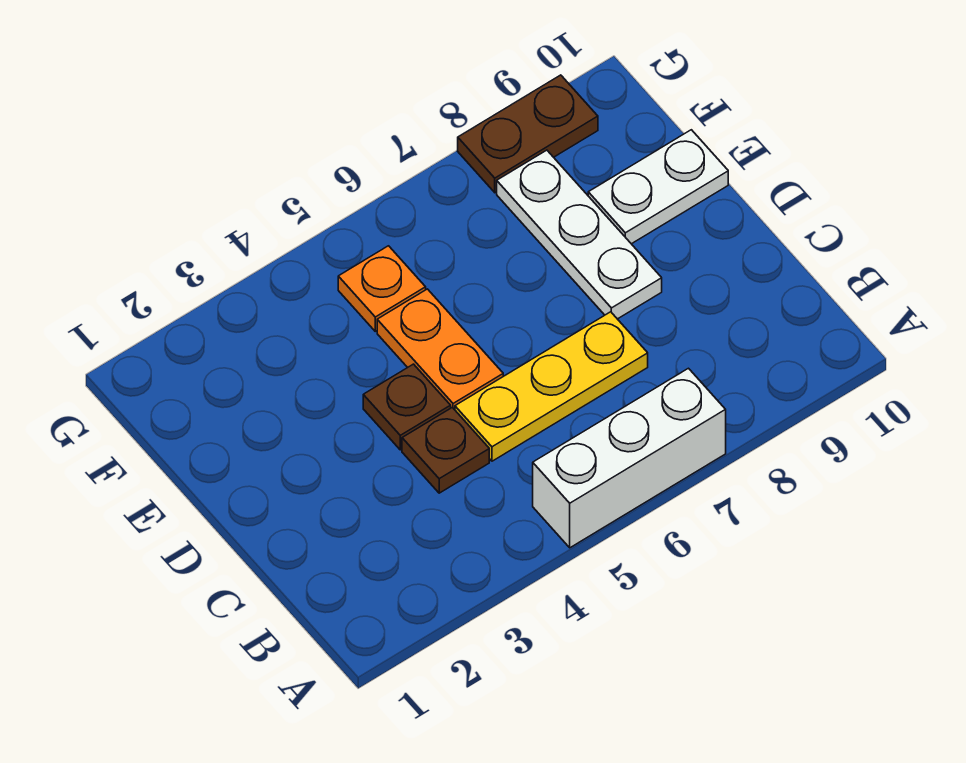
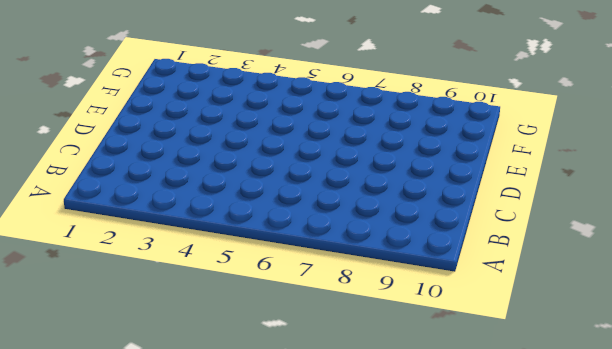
none -> white brick A5:A7 level 1
none -> brown plate C4 level 1

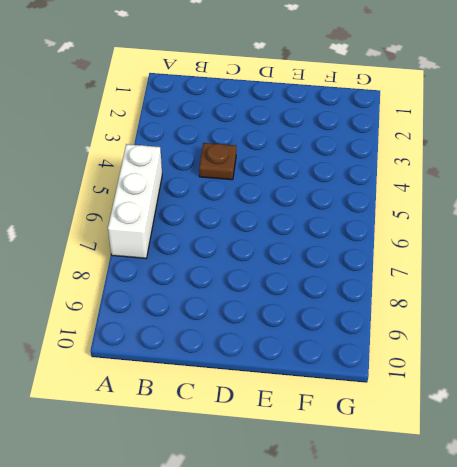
none -> yellow plate C5:C7 level 1
none -> brown plate D4 level 1

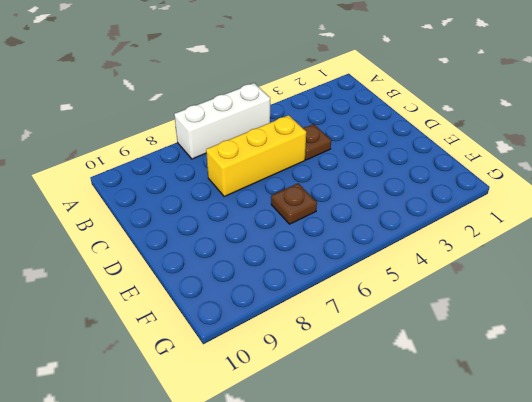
yellow brick C5:C7 level 1 -> yellow plate C5:C7 level 1
brown plate E6 level 1 -> brown plate D4 level 1
none -> orange plate D5:E5 level 1
none -> white plate D8:F8 level 1

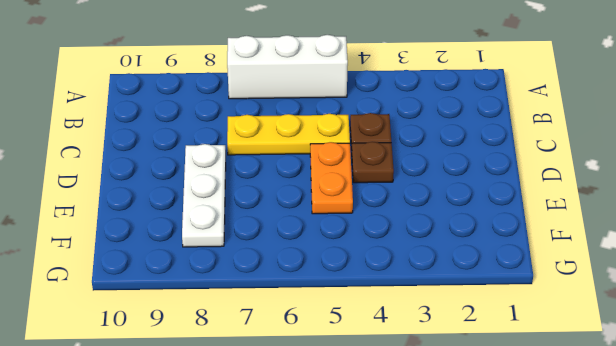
none -> white plate E9:E10 level 1
none -> orange plate F5 level 1

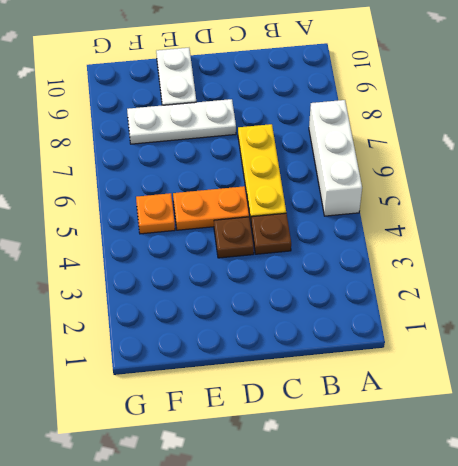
none -> brown plate G8:G9 level 1

